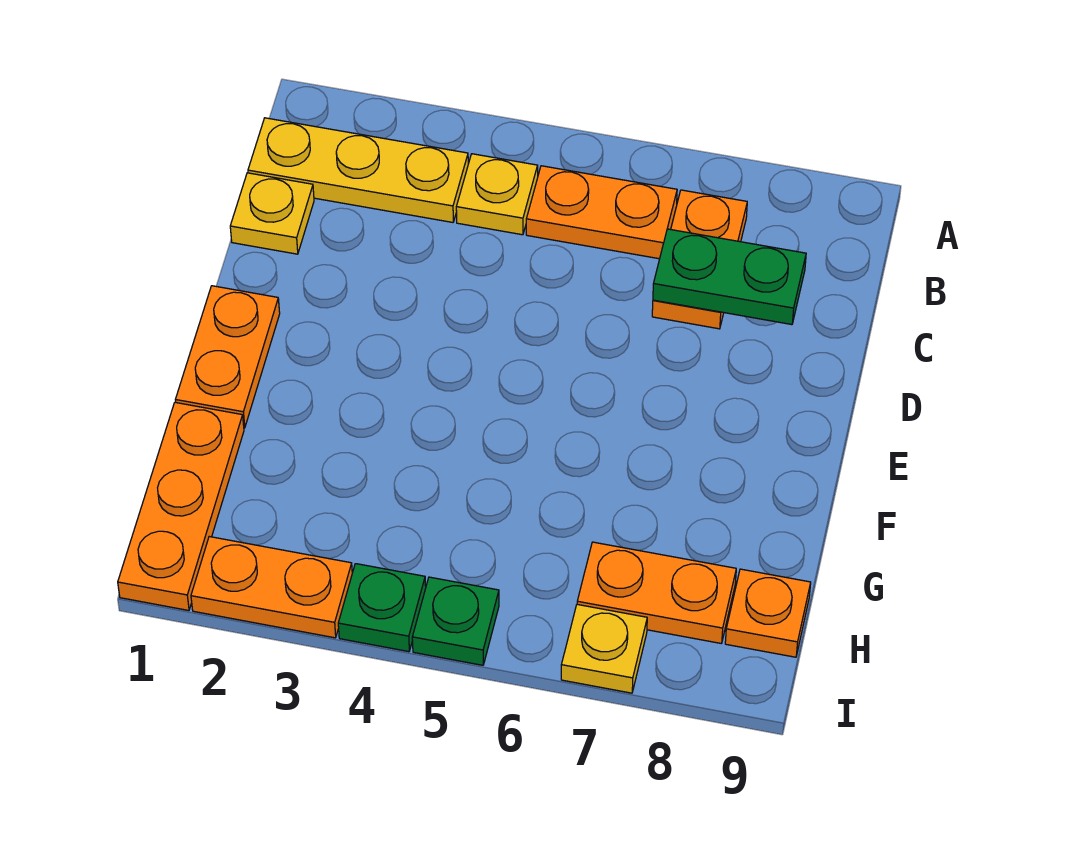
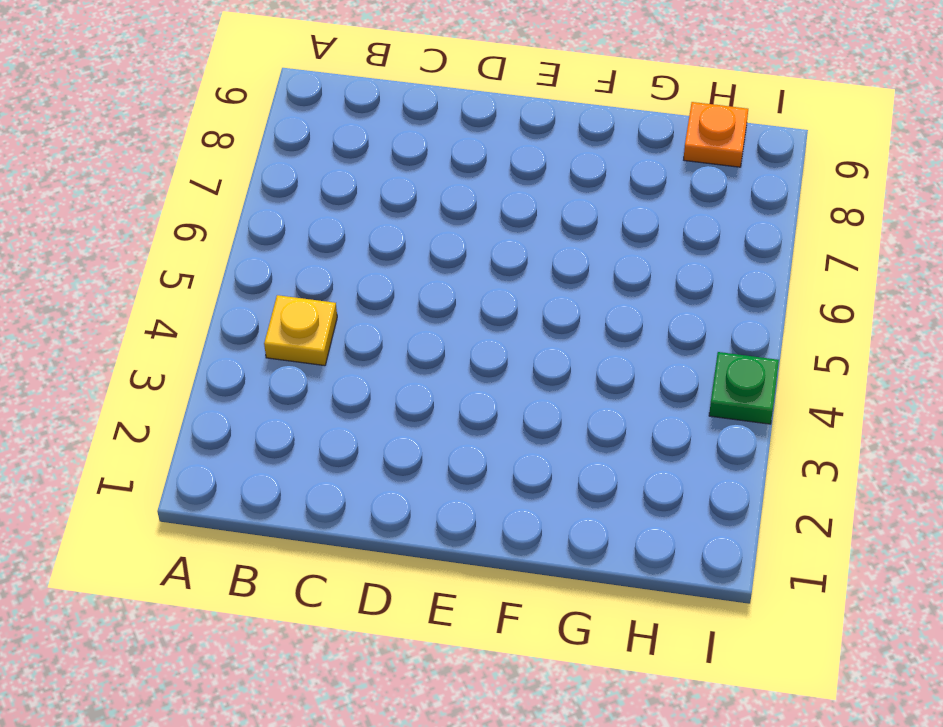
none -> yellow plate B1:B3 level 1
none -> orange plate B5:B6 level 1
none -> orange plate B7:C7 level 1

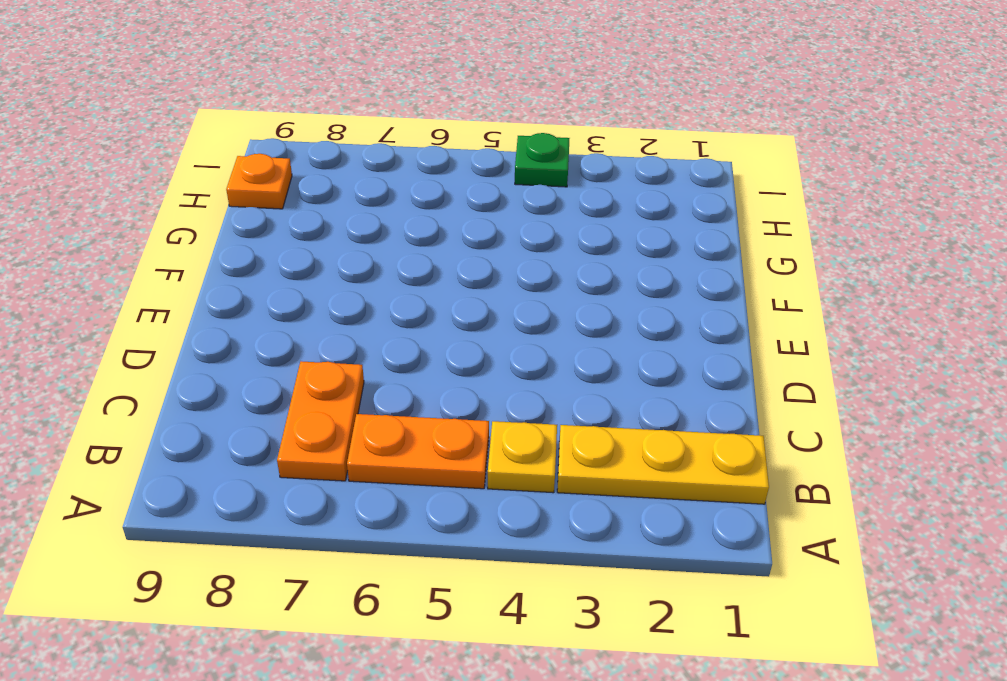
none -> yellow plate C1 level 1
none -> orange plate E1:F1 level 1
none -> orange plate G1:I1 level 1

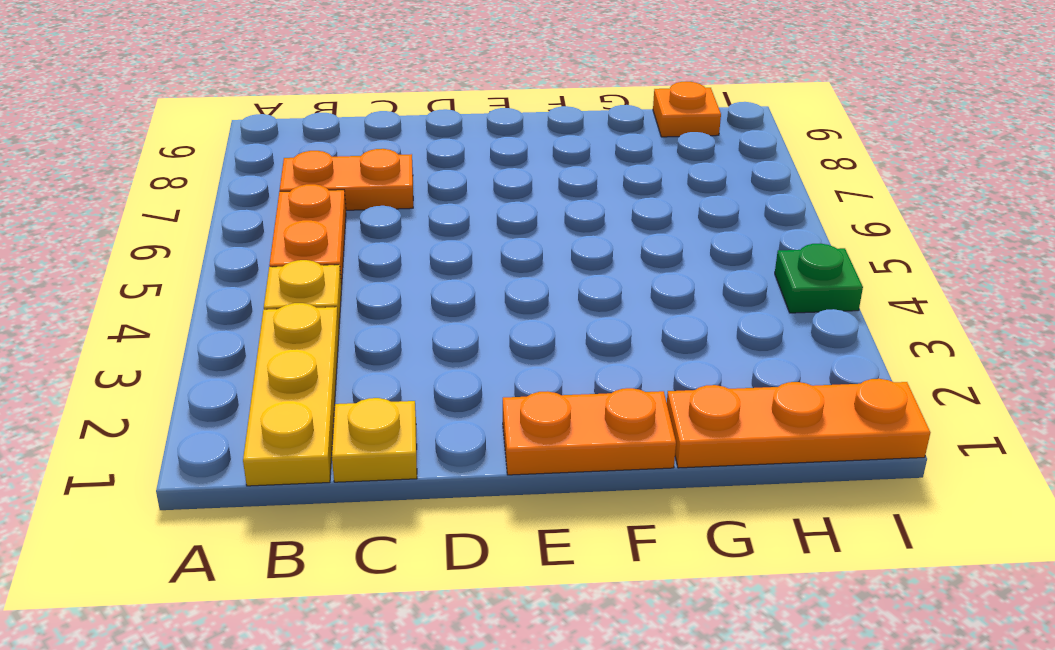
none -> orange plate H7:H8 level 1
none -> orange plate I2:I3 level 1
none -> green plate I5 level 1

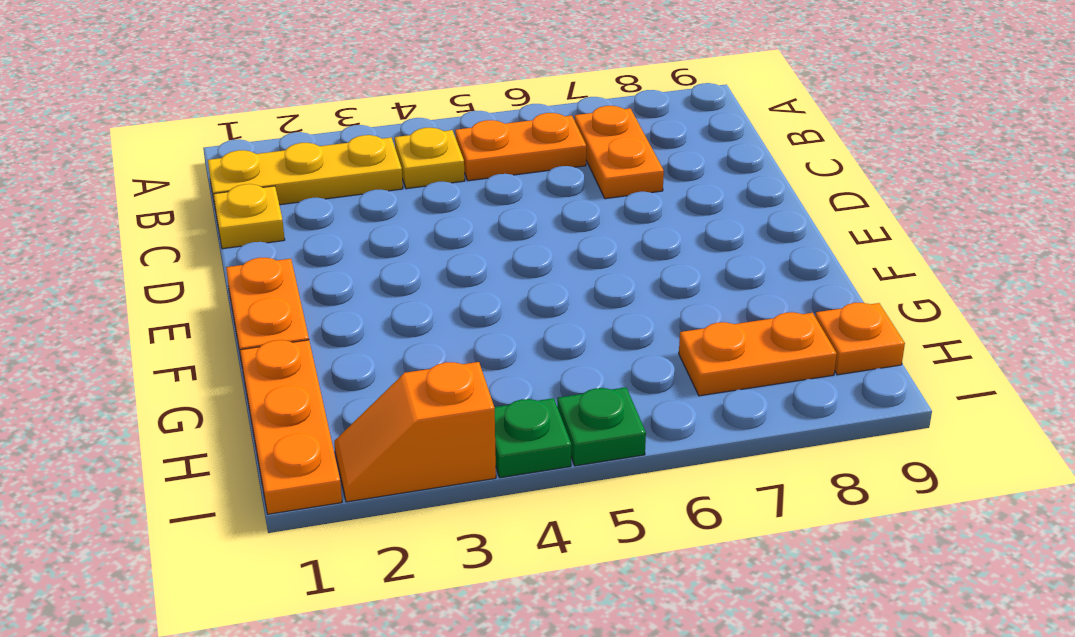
orange slope I2:I3 level 1 top 3 -> orange plate I2:I3 level 1
none -> yellow plate I7 level 1
none -> green plate C7:C8 level 2

